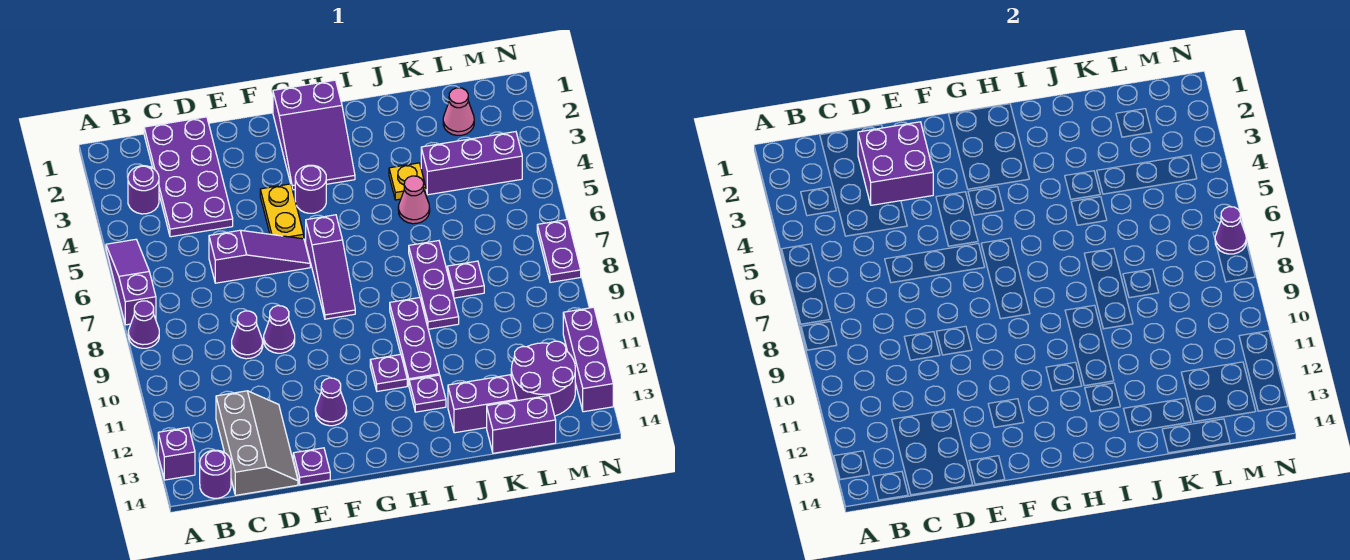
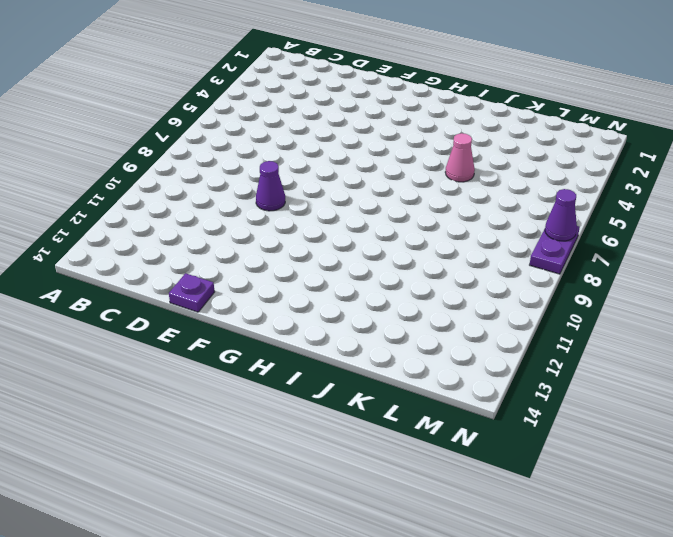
none -> purple slope A5:A7 level 1 top 7
none -> purple cone A8 level 1
none -> purple brick A13 level 1
none -> purple round brick B3 level 1

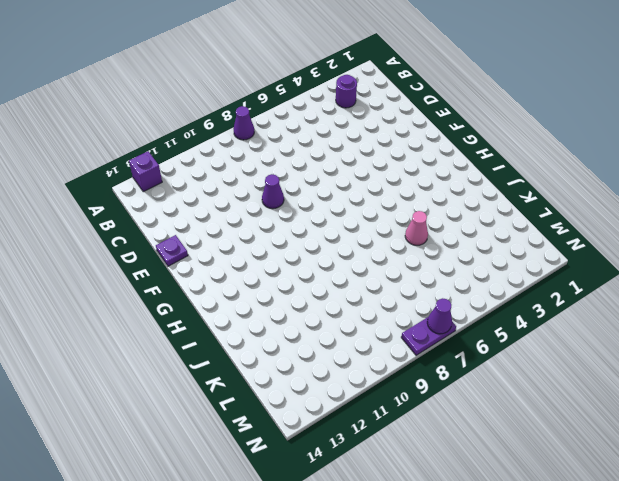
none -> purple slope A5:A7 level 1 top 7
none -> purple round brick B14 level 1
none -> purple plate C1:D4 level 1
none -> grey slope C12:D14 level 1 top C

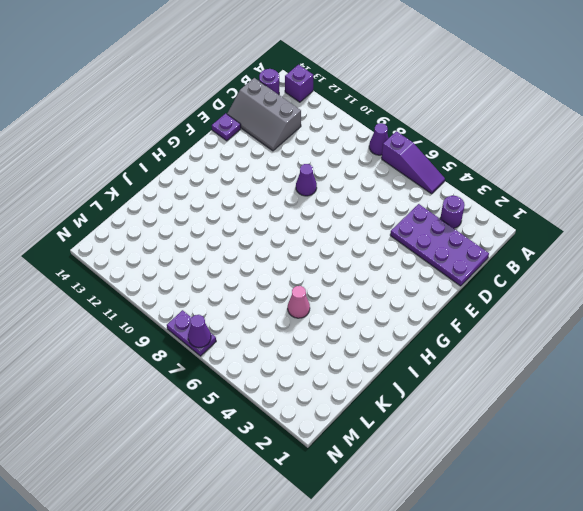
none -> purple slope D6:F6 level 1 top D
none -> purple cone D9 level 1
none -> yellow plate F4:F5 level 1
none -> purple cone F12 level 1

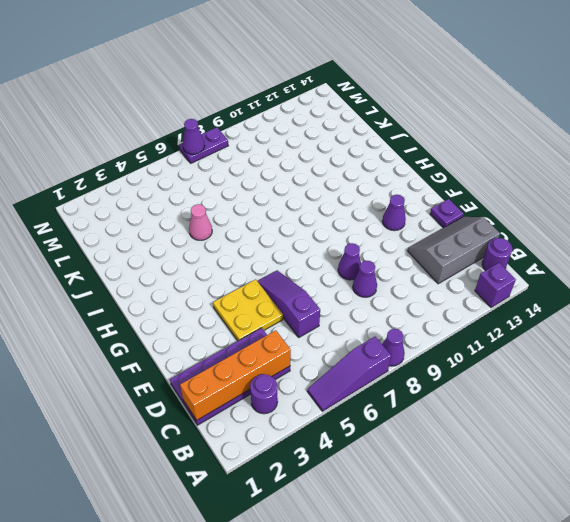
orange brick C1:C4 level 2 -> none
yellow plate E4:F5 level 1 -> yellow plate F4:F5 level 1
none -> purple slope G1:H3 level 1 top 1
none -> purple round brick G4 level 1
none -> purple slope G6:G8 level 1 top 6
none -> purple plate H11 level 1

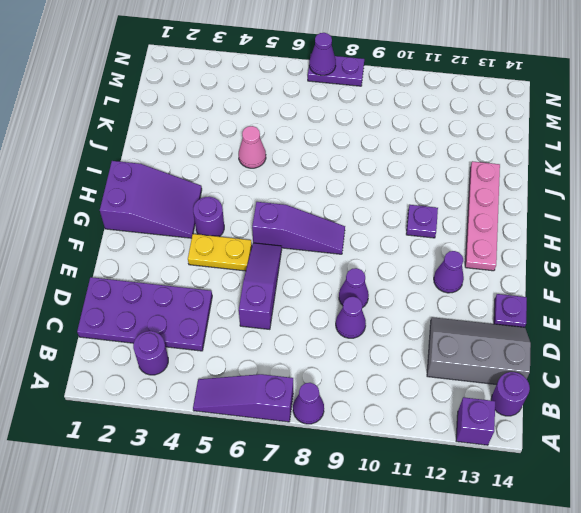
pink plate G13:J13 level 1 -> purple brick J13:K13 level 1
none -> purple plate I9:I11 level 1
none -> purple plate I12 level 1
none -> yellow plate J4 level 1
none -> purple plate J7:J9 level 1

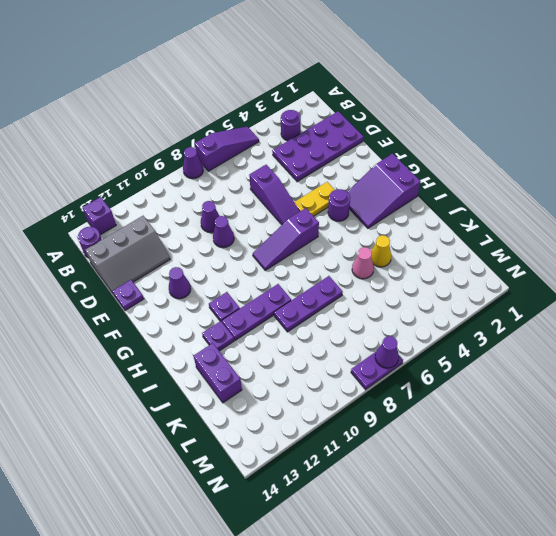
yellow cone J4 level 1 -> yellow plate J4 level 1
none -> purple brick K4:M4 level 1
none -> purple plate K8 level 1
none -> purple brick K14:L14 level 1
none -> pink cone L2 level 1

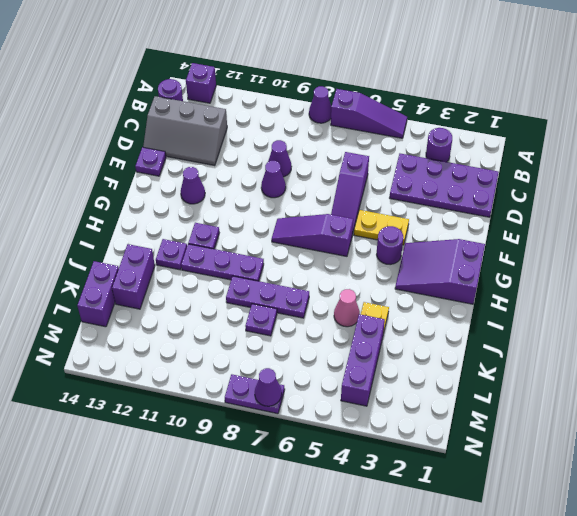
none -> pink cone L2 level 1
none -> purple round brick L12:M13 level 1
none -> purple brick N11:N13 level 1
none -> purple brick D2:E3 level 2

